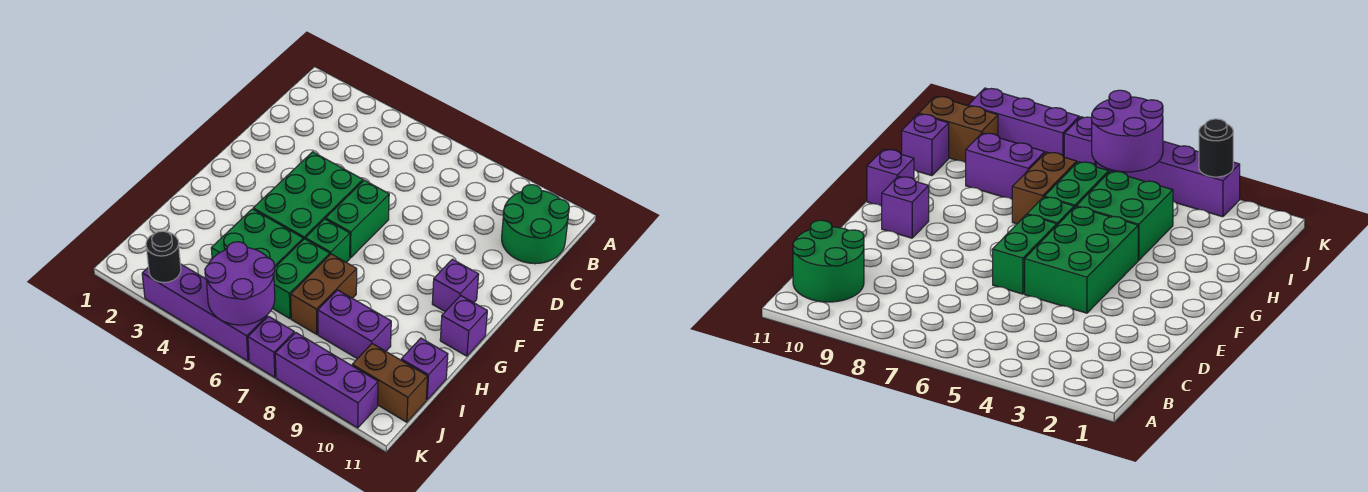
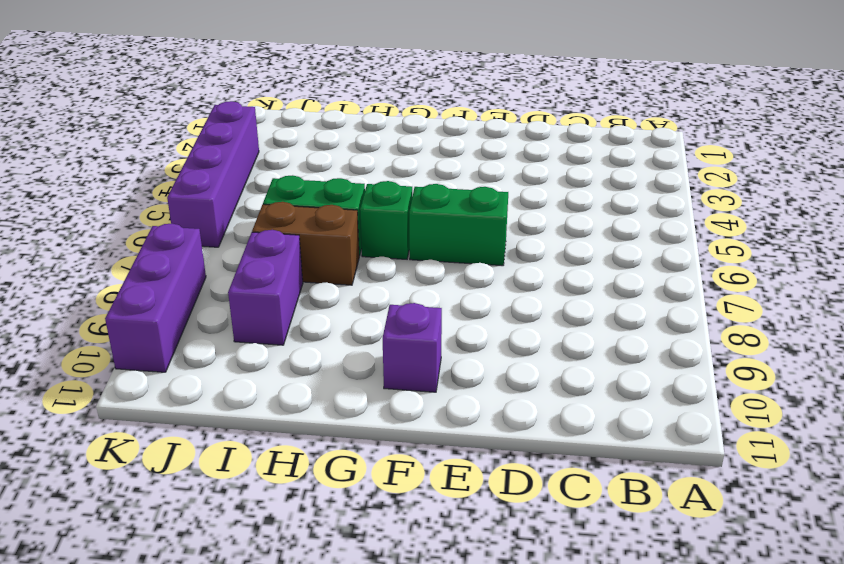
none -> green round brick B10:C11 level 1
none -> green brick E4:G5 level 1
none -> purple brick G11 level 1

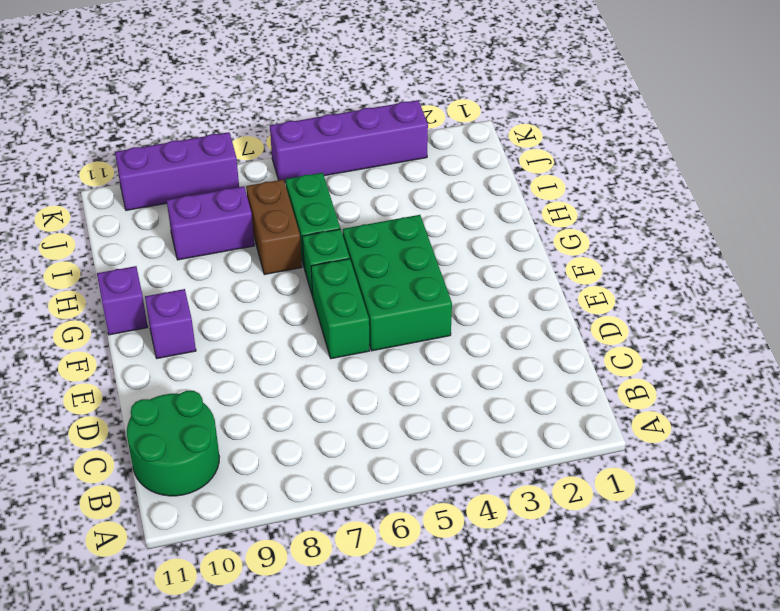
none -> green brick H4:I5 level 1
none -> purple brick I11 level 1
none -> brown brick J10:J11 level 1

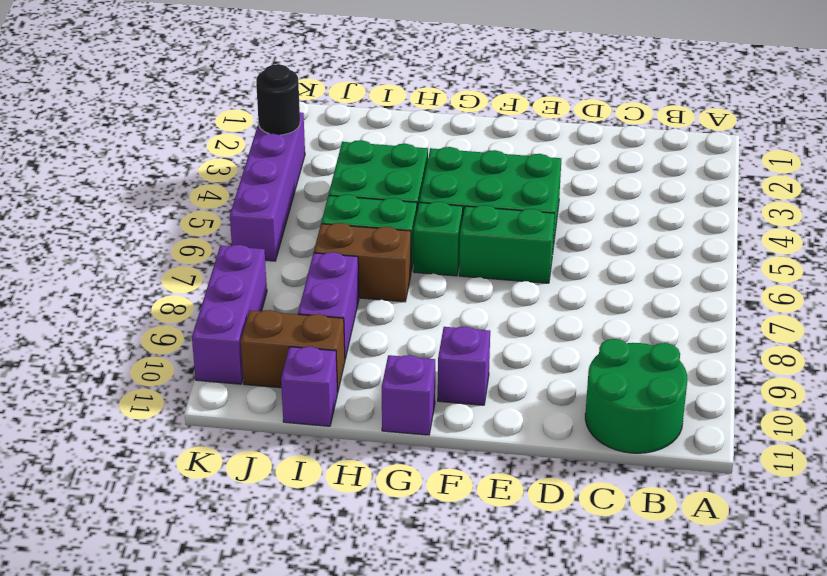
brown brick I10:J10 level 1 -> brown brick J10:J11 level 1
none -> purple brick K7 level 1
none -> purple round brick J5:K6 level 2

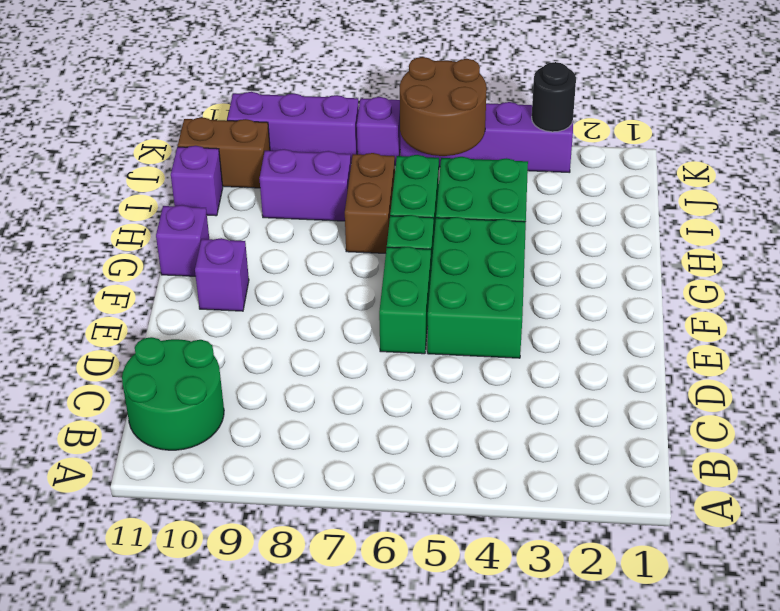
brown round brick J5:K6 level 2 -> purple round brick J5:K6 level 2

